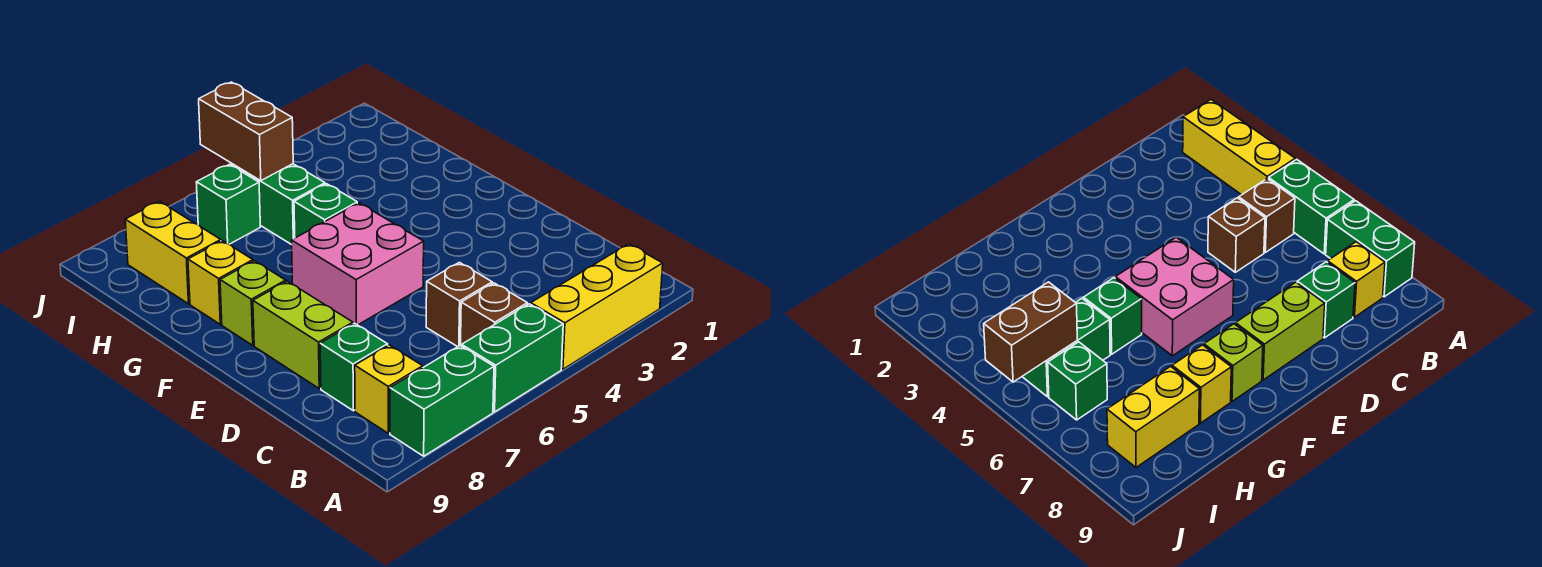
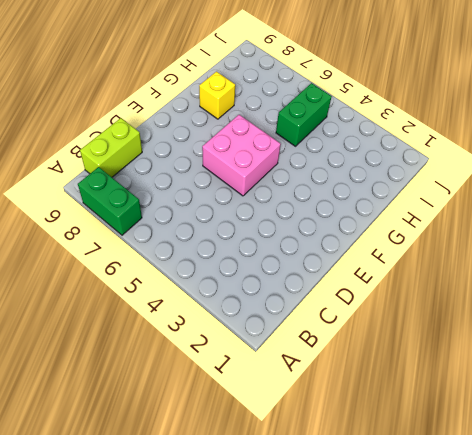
lime brick B9:C9 level 1 -> lime brick D8:E8 level 1
none -> yellow brick A2:A4 level 1
none -> green brick A5:A6 level 1
none -> brown brick B5 level 1

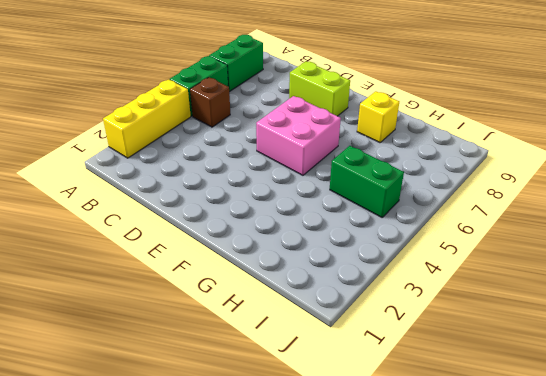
none -> yellow brick B8 level 1
none -> brown brick C5 level 1
none -> green brick C8 level 1

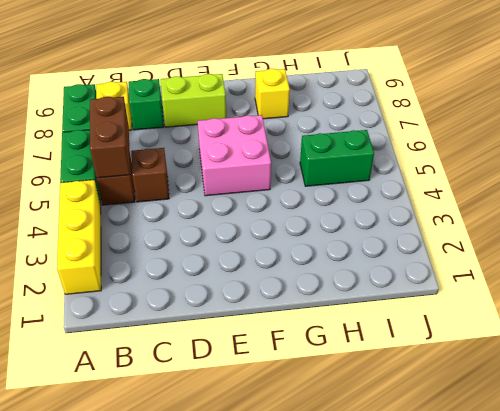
brown brick B5:B6 level 2 -> brown brick I5:J5 level 2
none -> lime brick F8 level 1
none -> green brick G5 level 1
none -> yellow brick H8:I8 level 1

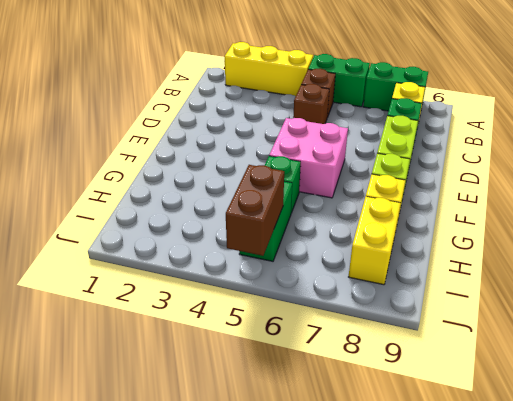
none -> green brick I6 level 1

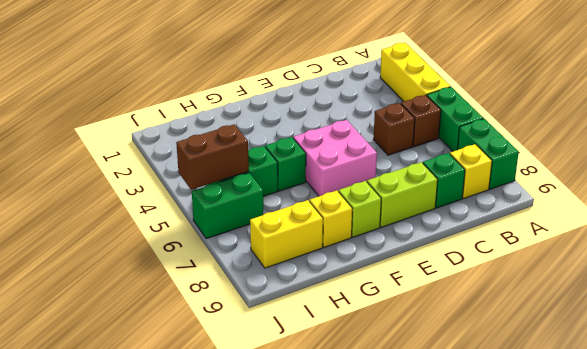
green brick I6:J6 level 1 -> green brick I6 level 1

